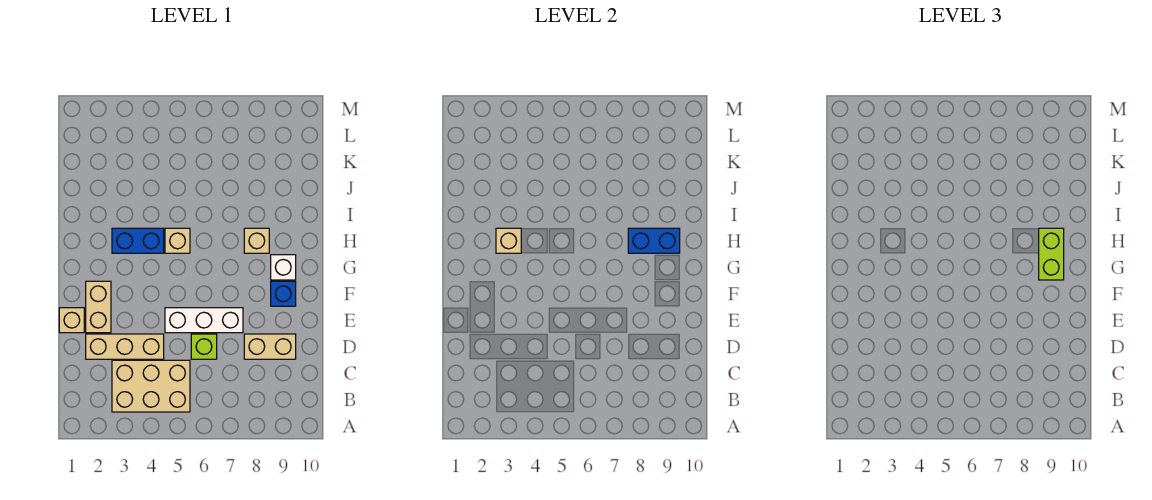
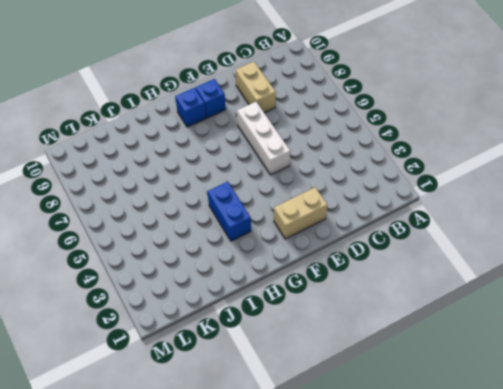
blue brick G9 level 1 -> white brick G9 level 1
none -> tan brick B3:C5 level 1
none -> tan brick D2:D4 level 1
none -> lime brick D6 level 1

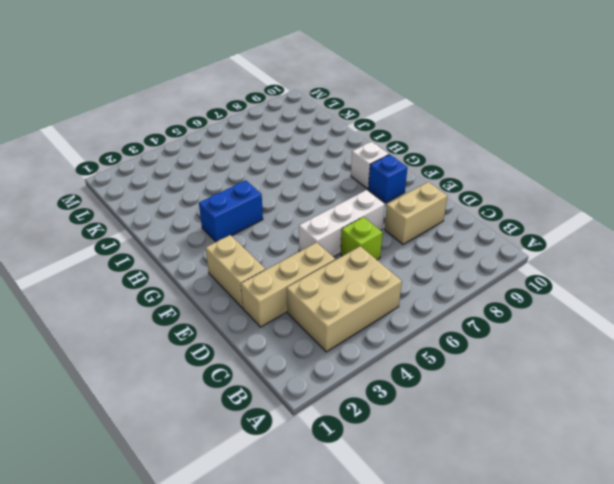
none -> tan brick E1 level 1
none -> tan brick H5 level 1
none -> tan brick H8 level 1

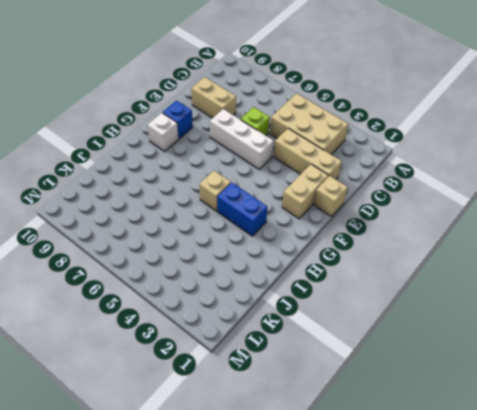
none -> tan brick H8 level 1
none -> tan brick H3 level 2
none -> blue brick H8:H9 level 2

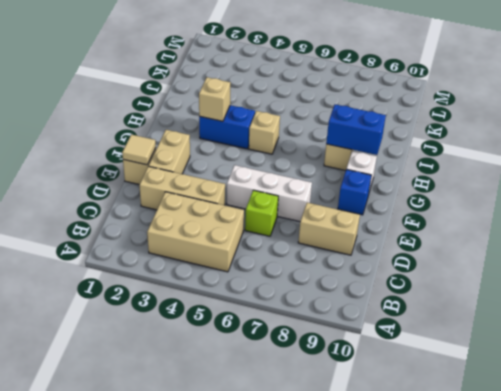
tan tile E1 level 2 -> none
none -> lime brick G9:H9 level 3

